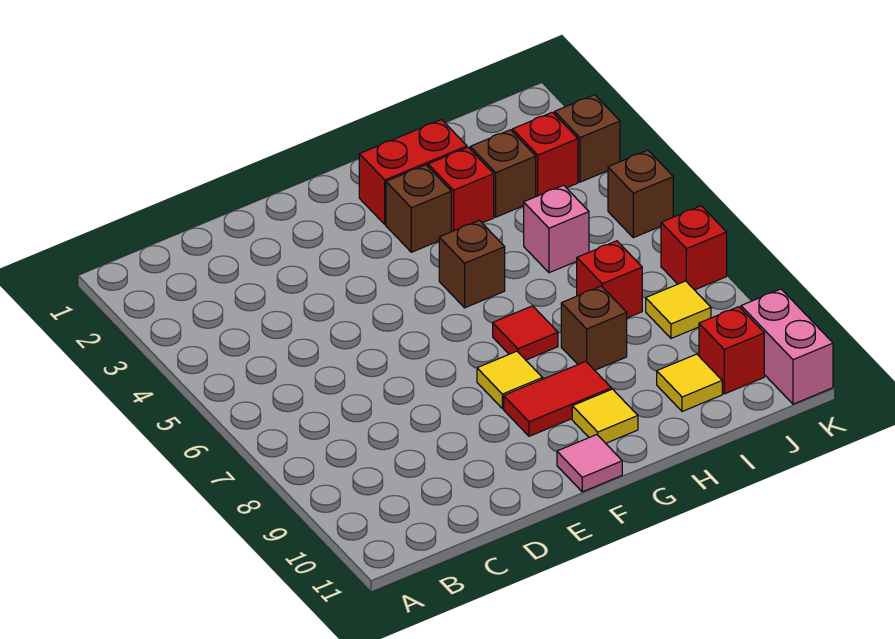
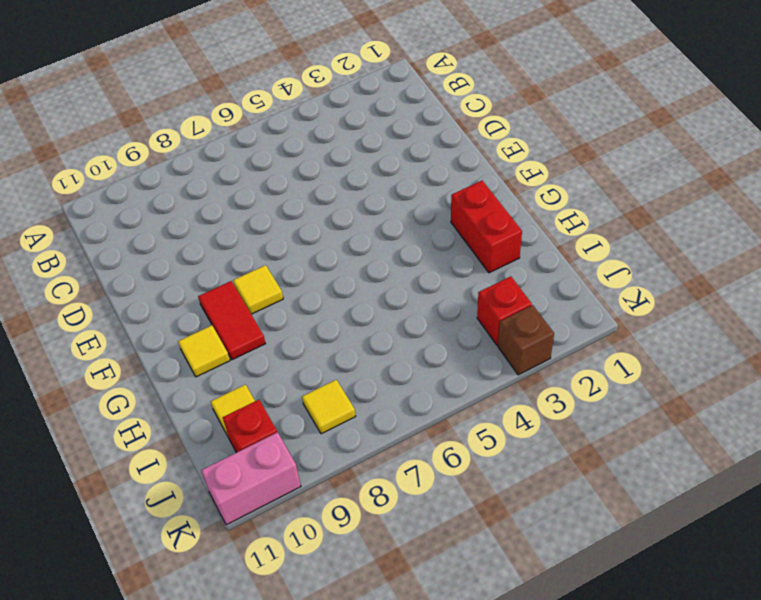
none -> pink tile F11 level 1
none -> brown brick G3 level 1
none -> brown brick G5 level 1

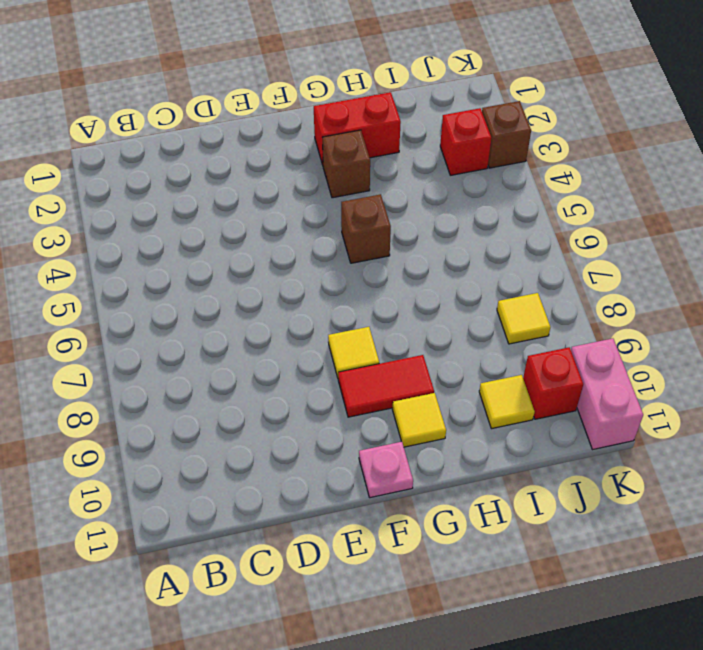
pink plate F11 level 1 -> pink tile F11 level 1
none -> red tile G7 level 1
none -> red brick H3 level 1
none -> brown brick H8 level 1

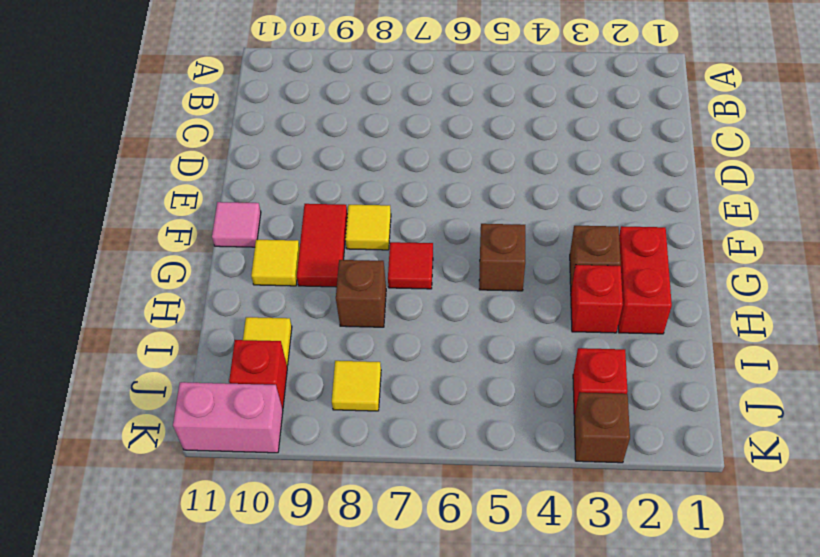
none -> brown brick I3 level 1
none -> pink brick I5 level 1
none -> red brick I7 level 1

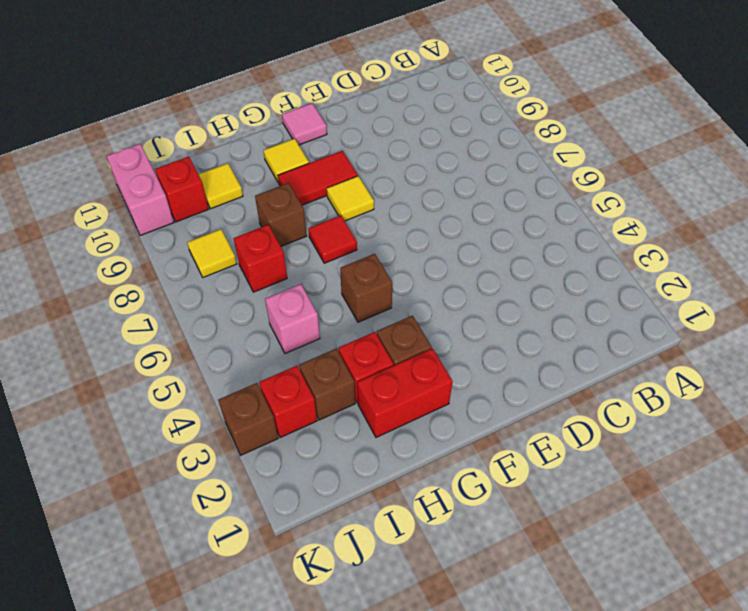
none -> brown brick K5 level 1
none -> red brick K7 level 1

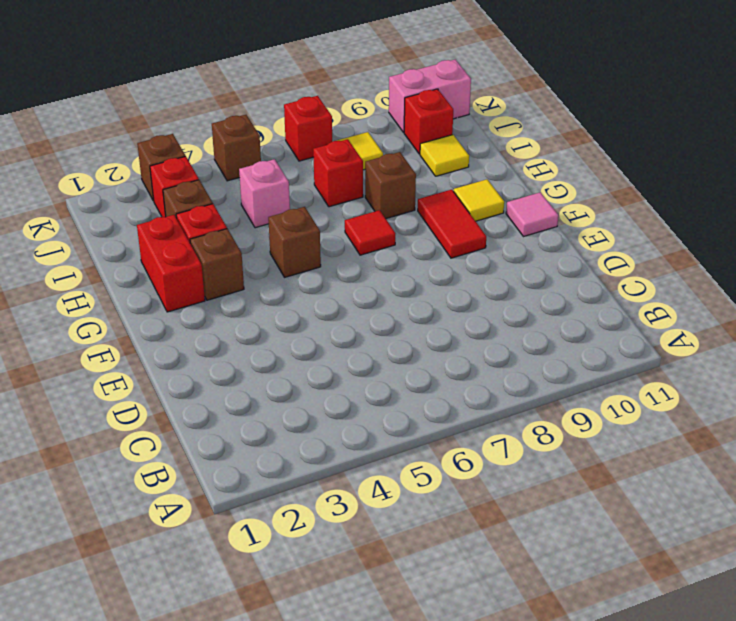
none -> yellow tile F8 level 1

